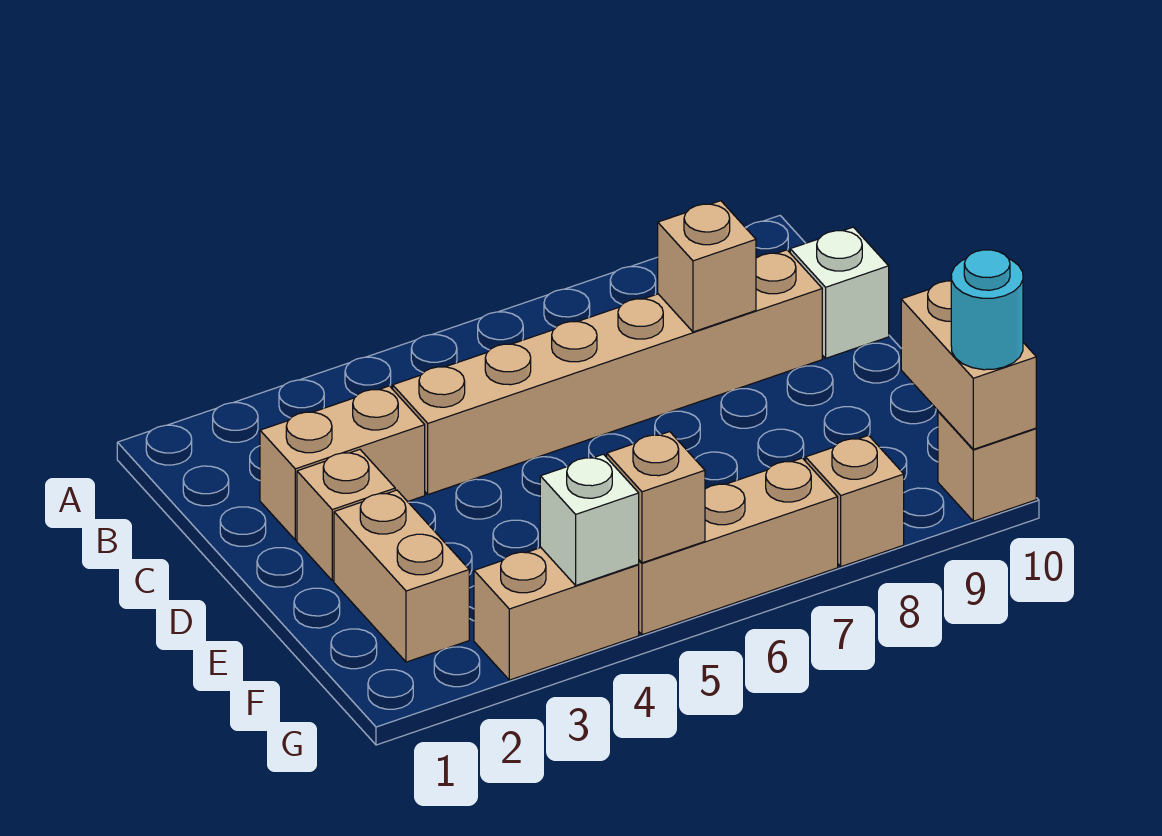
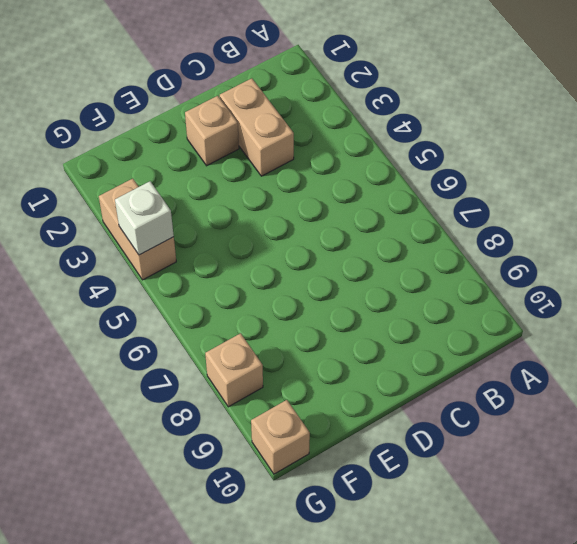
none -> tan brick C4:C9 level 1
none -> white brick C10 level 1
none -> tan brick E2:F2 level 1

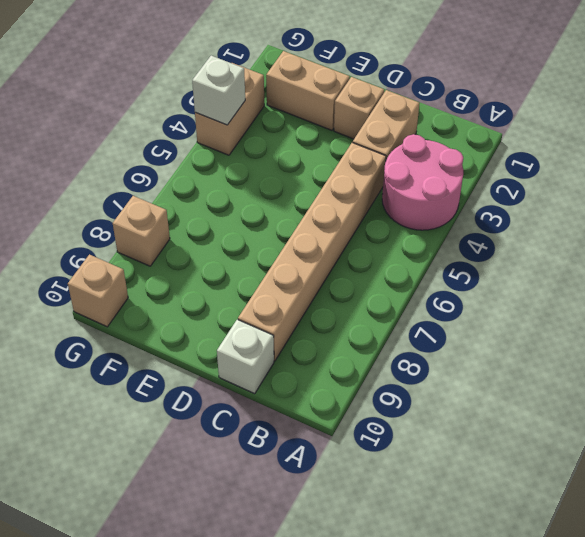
pink round brick A3:B4 level 1 -> none
none -> tan brick G5:G7 level 1
none -> tan brick C8 level 2
none -> tan brick F10:G10 level 2

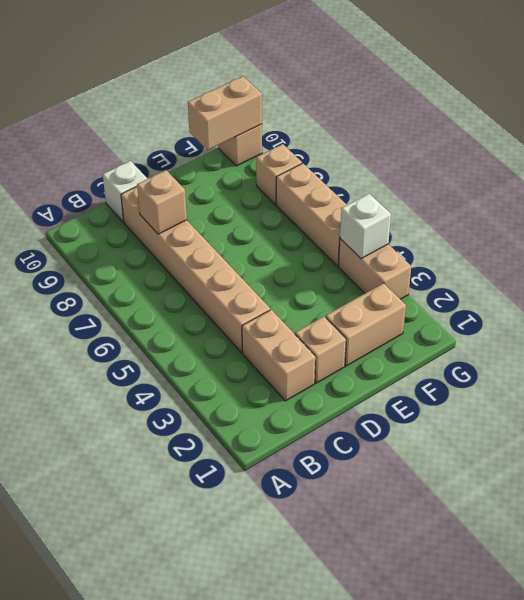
none -> tan brick G5 level 2
none -> cyan round brick G10 level 3

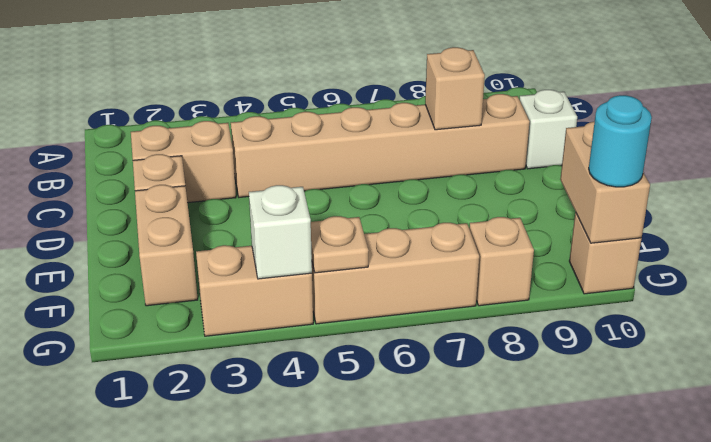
tan plate G5 level 2 -> tan brick G5 level 2

